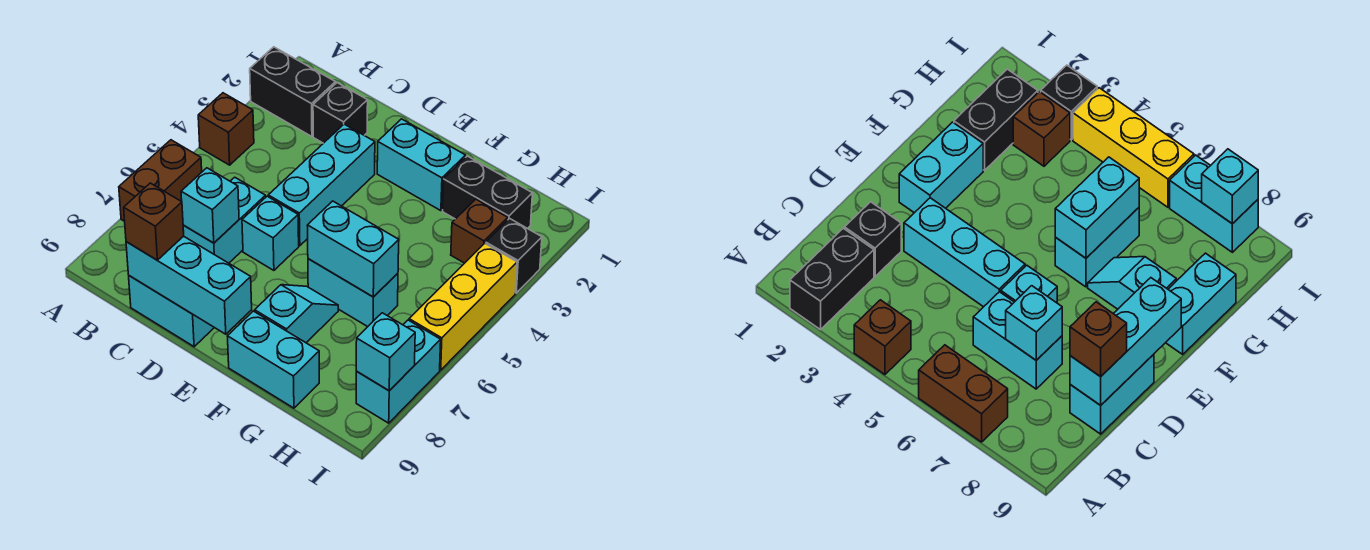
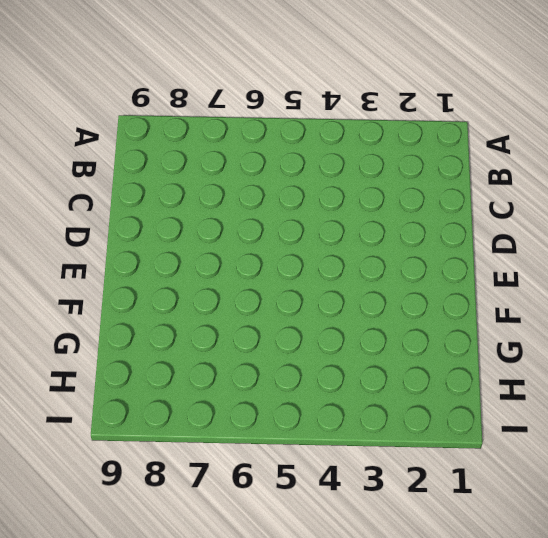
none -> black brick A2:B2 level 1
none -> brown brick A4 level 1
none -> brown brick A6:A7 level 1

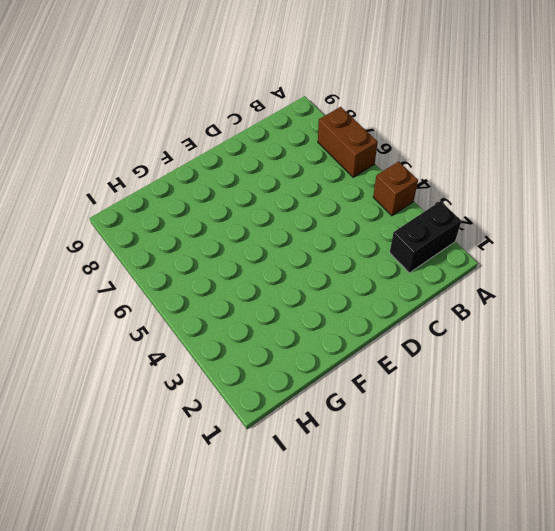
none -> black brick C2 level 1
none -> cyan brick C6:C7 level 1
none -> cyan brick C9:D9 level 1

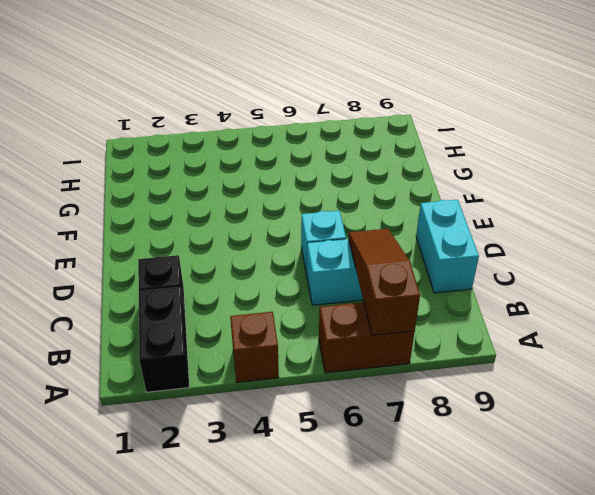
brown slope A7:C7 level 2 top A -> cyan brick C7 level 2
none -> cyan brick D3:D5 level 1
none -> cyan brick E2:F2 level 1
none -> cyan brick F6:G6 level 1

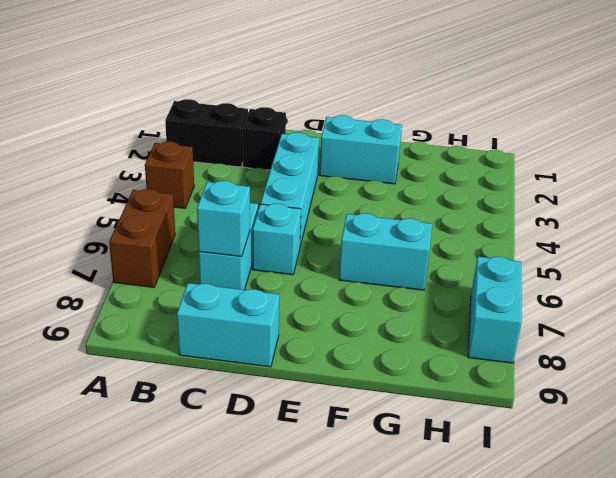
none -> cyan slope F7:F8 level 1 top 8
none -> cyan brick F9:G9 level 1
none -> black brick G2:H2 level 1

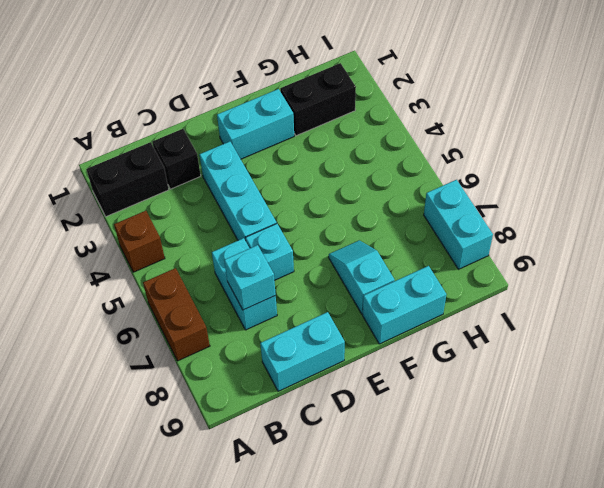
none -> cyan brick F6:G6 level 1
none -> brown brick H3 level 1
none -> black brick I3 level 1

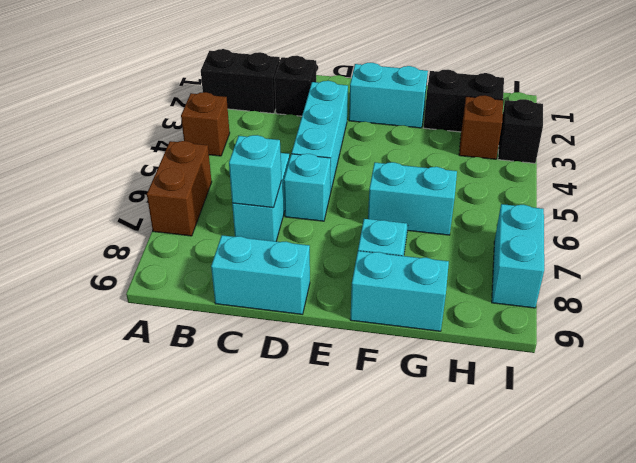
none -> yellow brick I4:I6 level 1
none -> cyan brick C9:E9 level 2
none -> cyan brick F6:G6 level 2

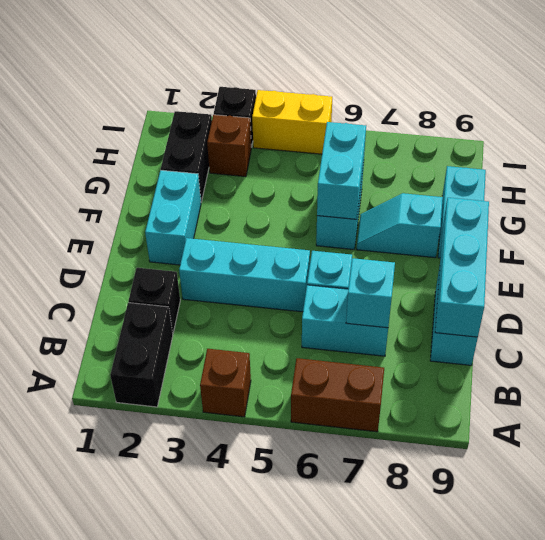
yellow brick I4:I5 level 1 -> yellow brick I4:I6 level 1
none -> cyan brick I7:I8 level 1
none -> cyan brick I8 level 2
none -> brown brick C9 level 3

